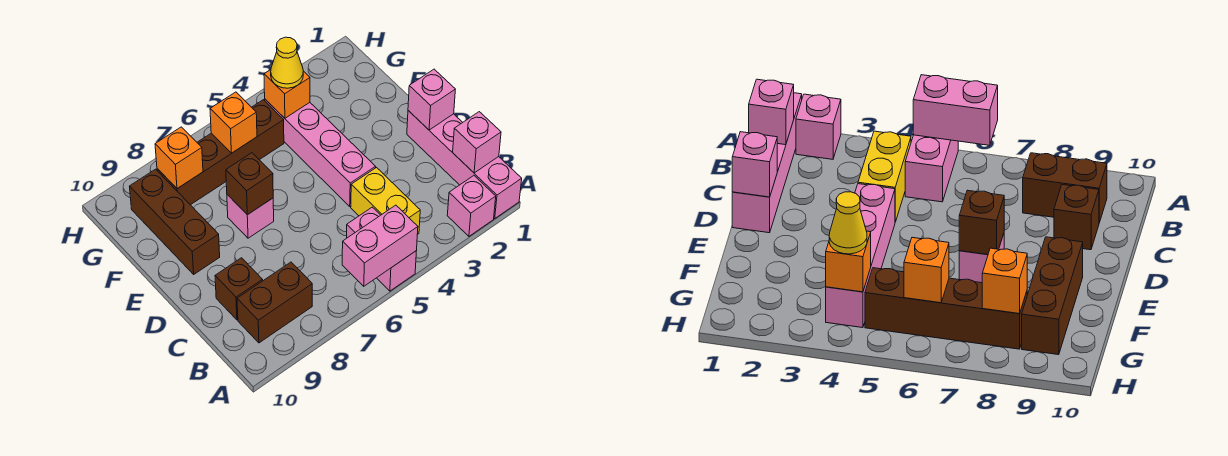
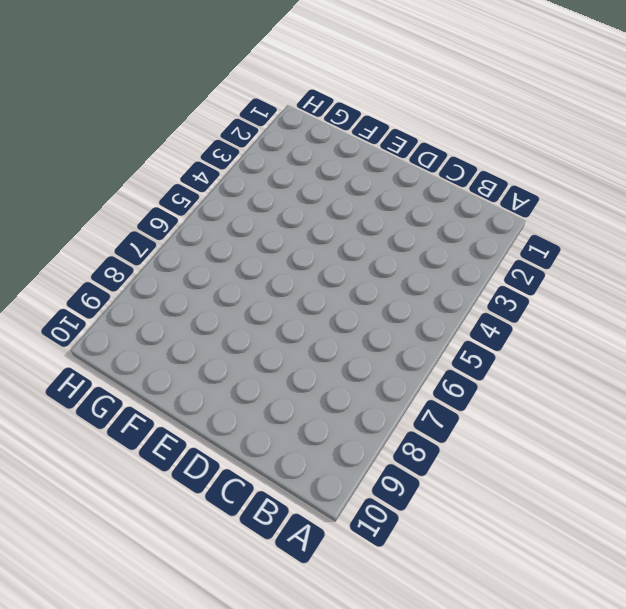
none -> pink brick A1:D1 level 1
none -> pink brick A2 level 1
none -> pink brick A5:B5 level 1

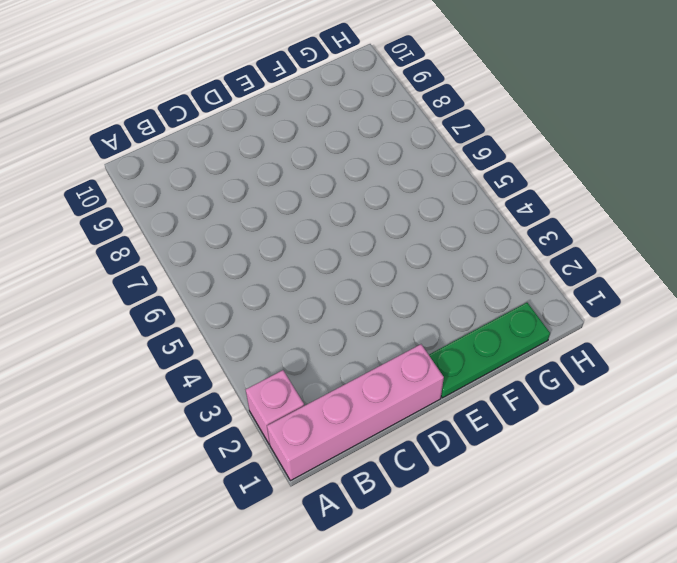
green plate E1:G1 level 1 -> none
none -> pink brick A5:B5 level 1
none -> yellow brick B4:C4 level 1
none -> brown brick B8:B9 level 1

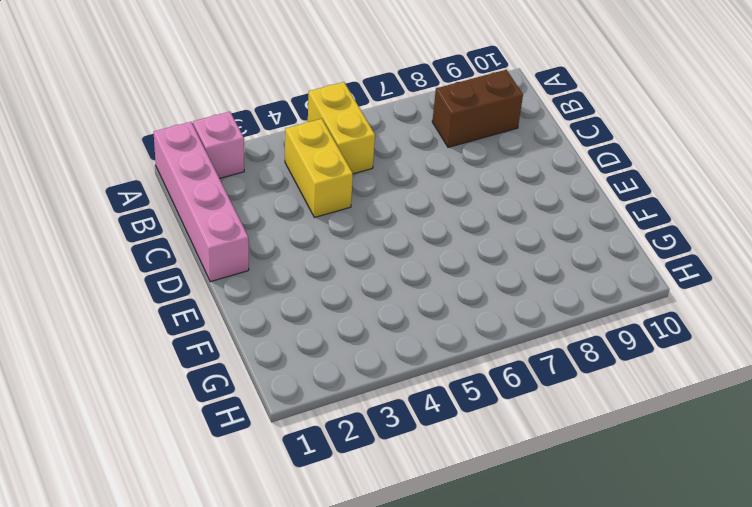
yellow brick A5:B5 level 1 -> pink brick A5:B5 level 1
none -> brown brick C9 level 1
none -> pink brick D4:G4 level 1
none -> pink brick E7 level 1

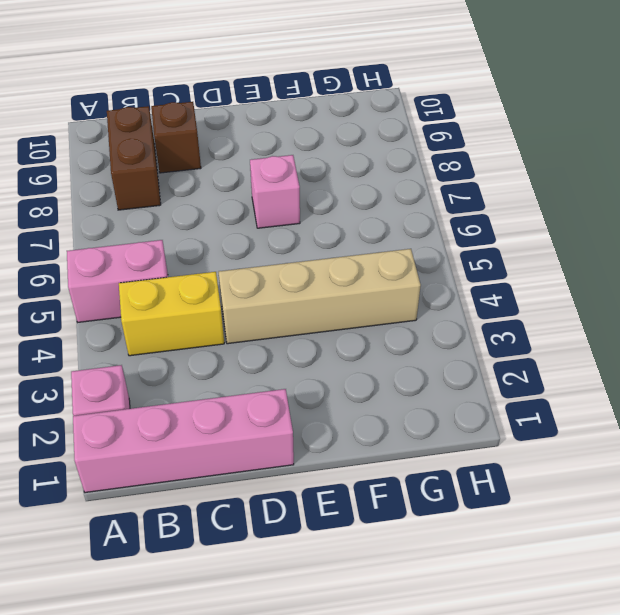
tan brick D4:G4 level 1 -> pink brick D4:G4 level 1
none -> brown brick E9:G9 level 1
none -> brown brick G5:G8 level 1
none -> pink brick A5:A6 level 2

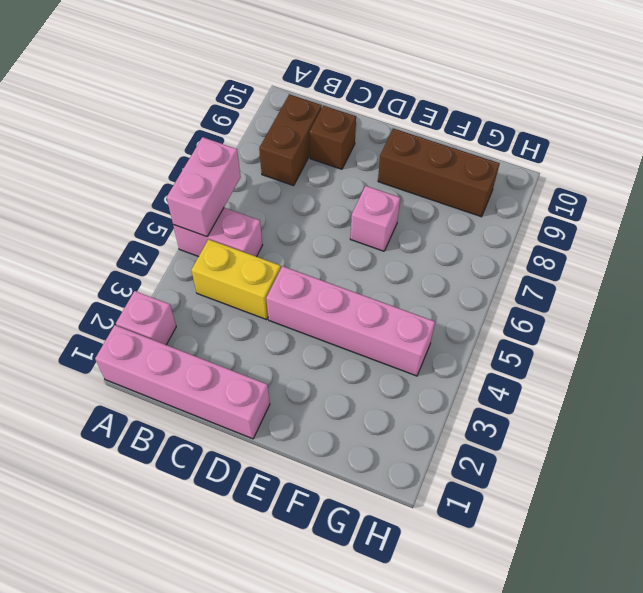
none -> brown brick G5:G8 level 1
none -> pink brick B1 level 2
none -> pink brick D1 level 2

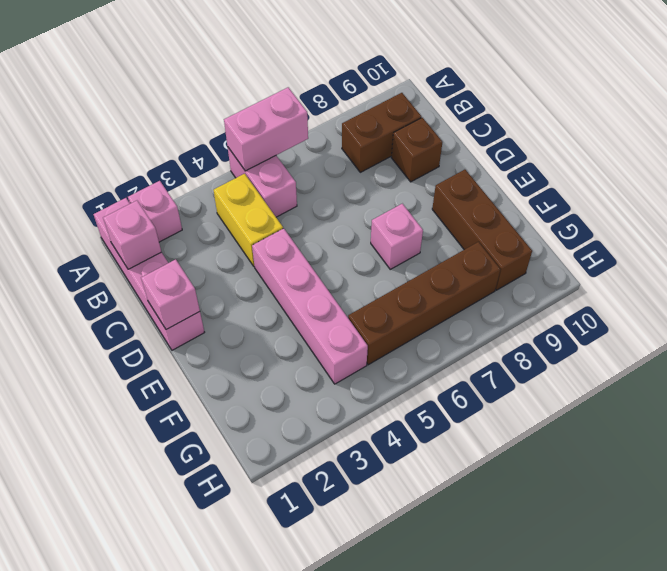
none -> brown brick E7 level 2
none -> orange brick G4 level 2
none -> orange brick G6 level 2

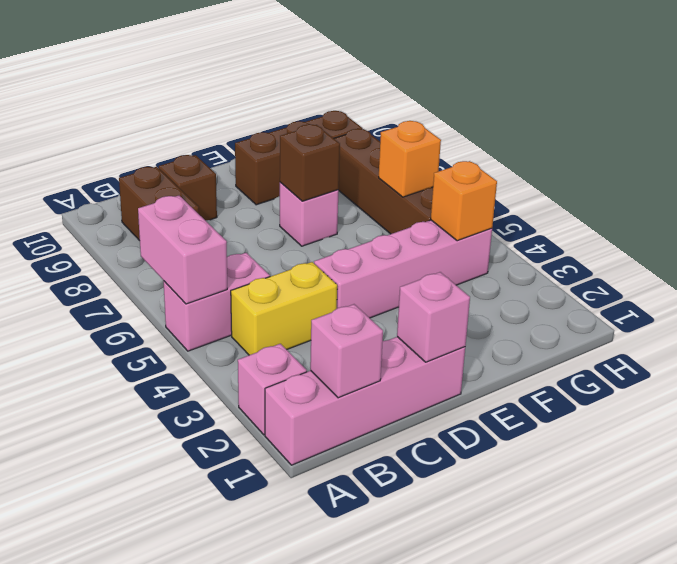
none -> orange brick G8 level 2
none -> yellow cone G4 level 3

